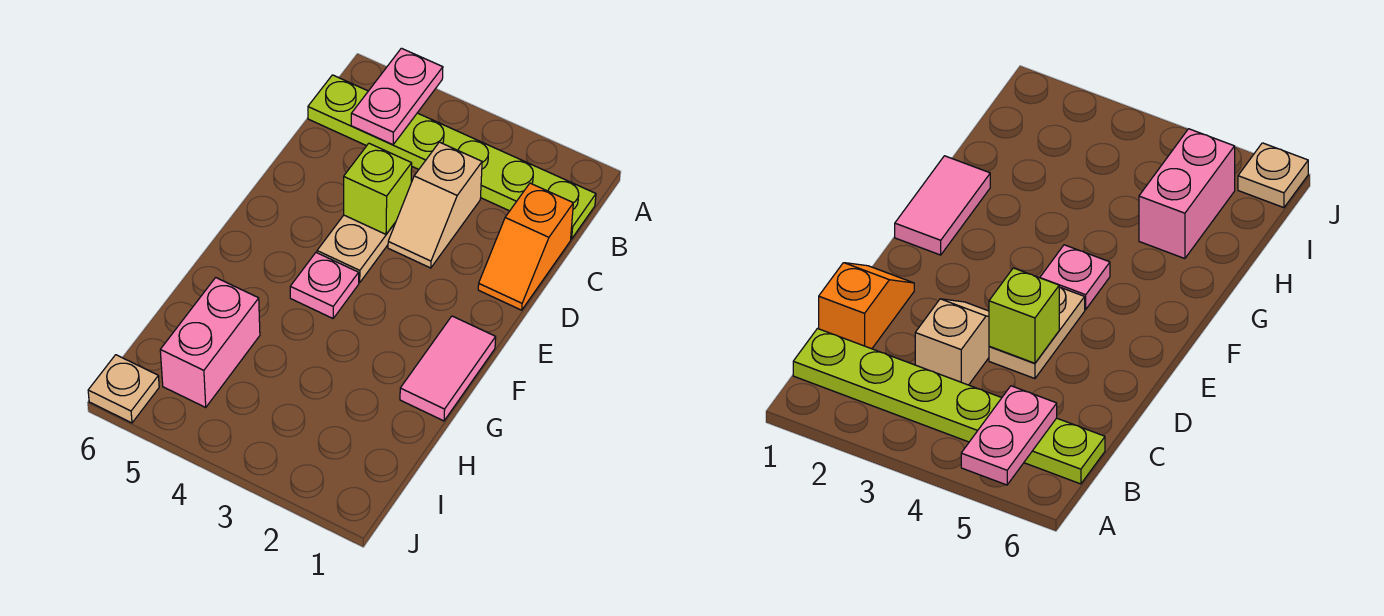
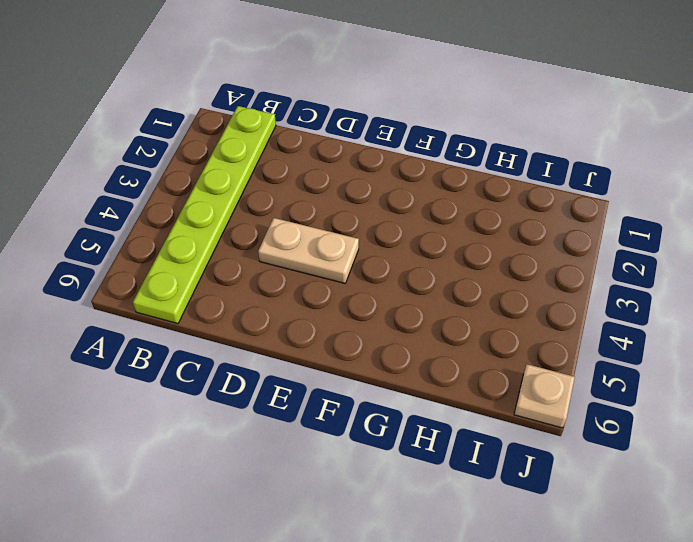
none -> orange slope C1:D1 level 1 top C
none -> tan slope C3:D3 level 1 top C

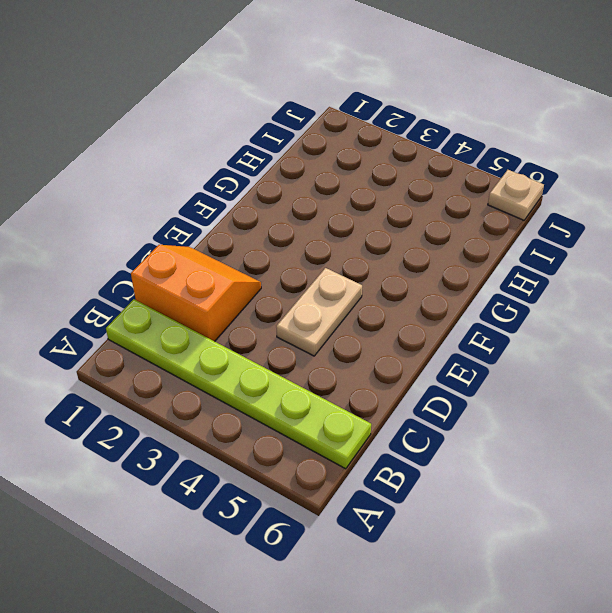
orange slope C1:D2 level 1 top C -> orange slope C1:D1 level 1 top C
none -> tan slope C3:D3 level 1 top C
none -> pink tile F1:G1 level 1

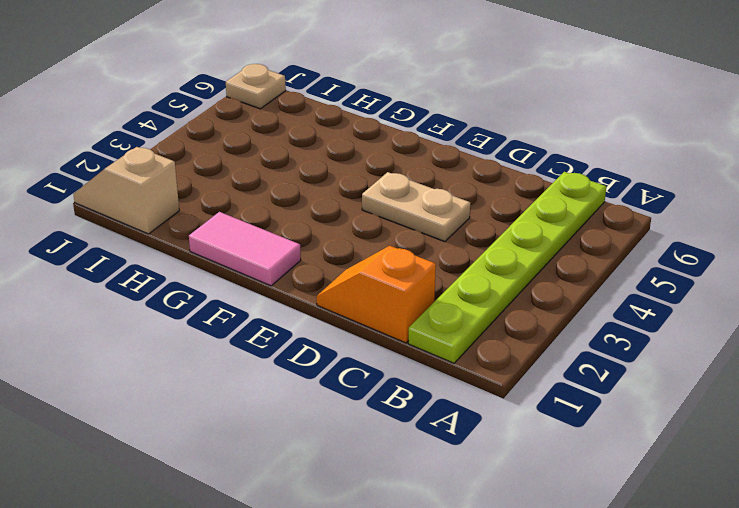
tan slope I1:J1 level 1 top I -> tan slope C3:D3 level 1 top C
none -> pink plate F4 level 1
none -> pink brick H5:I5 level 1

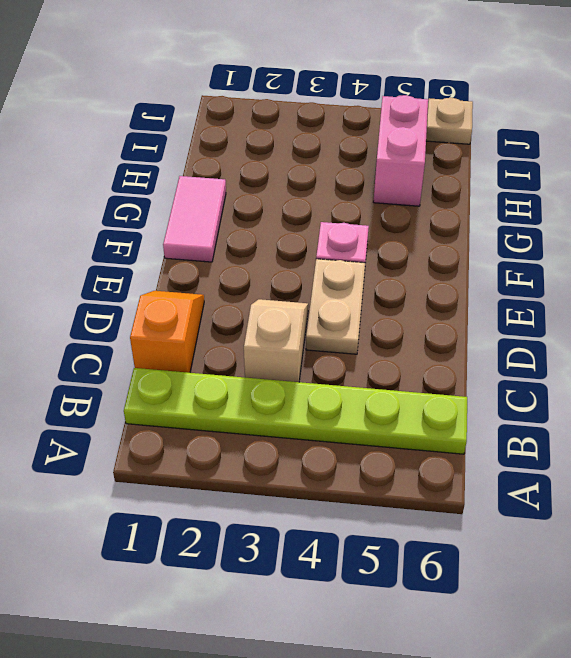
none -> pink plate A5:B5 level 2
none -> lime brick D4 level 2

